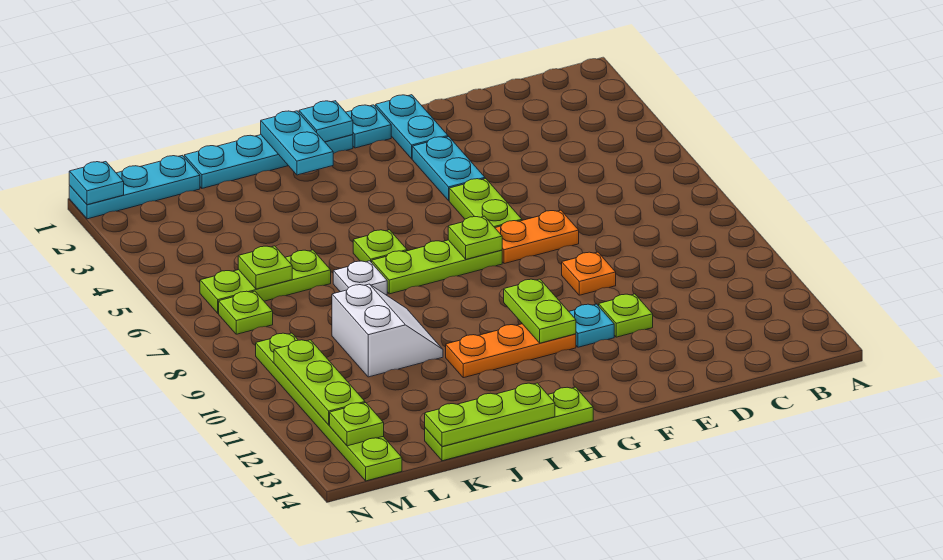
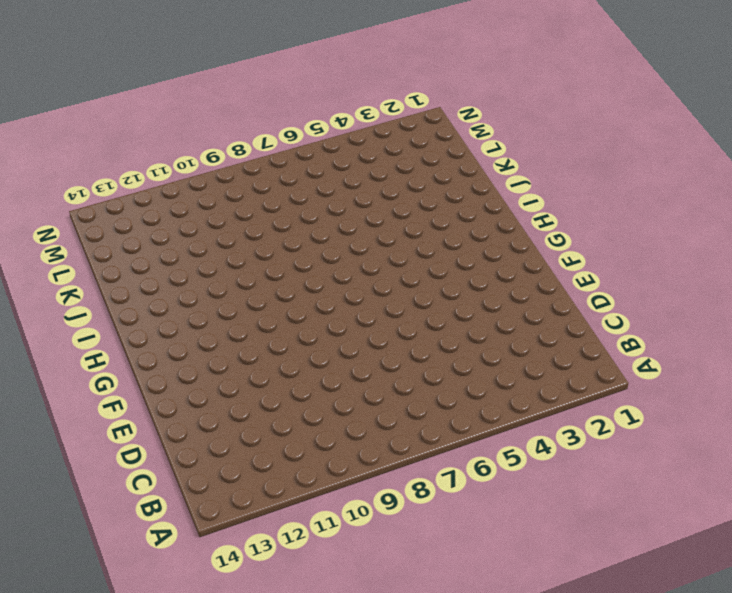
none -> orange plate E7:F7 level 1
none -> orange plate E9 level 1
none -> lime plate E11 level 1

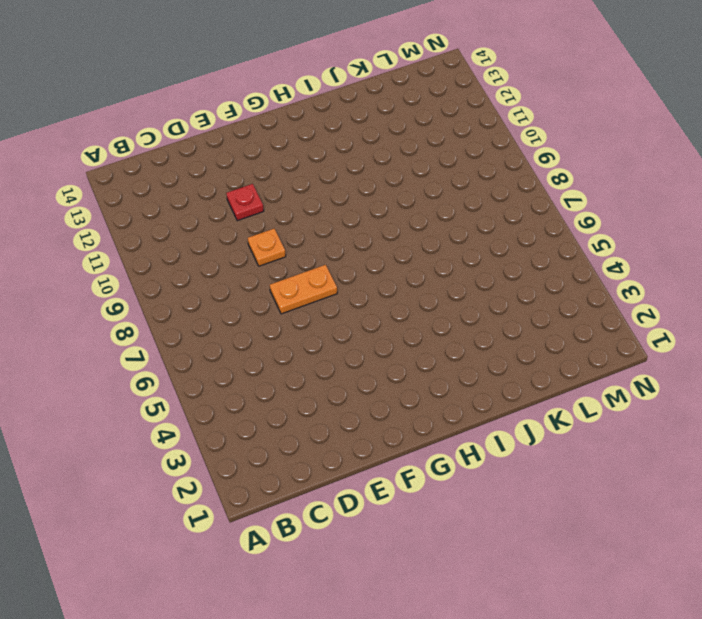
red plate E11 level 1 -> lime plate E11 level 1
none -> cyan plate F1:F2 level 1
none -> cyan plate F3:F4 level 1
none -> lime plate F5:F6 level 1

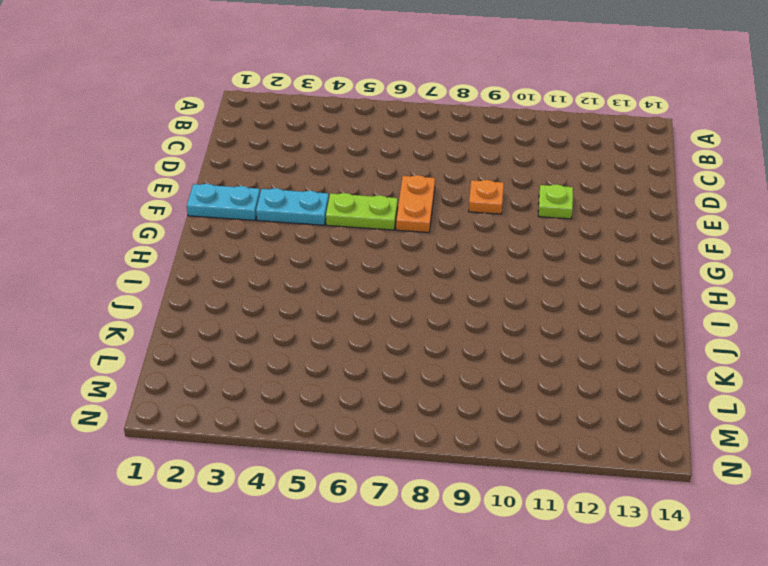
none -> cyan plate F11 level 1
none -> cyan plate G1 level 1
none -> lime plate G7:I7 level 1

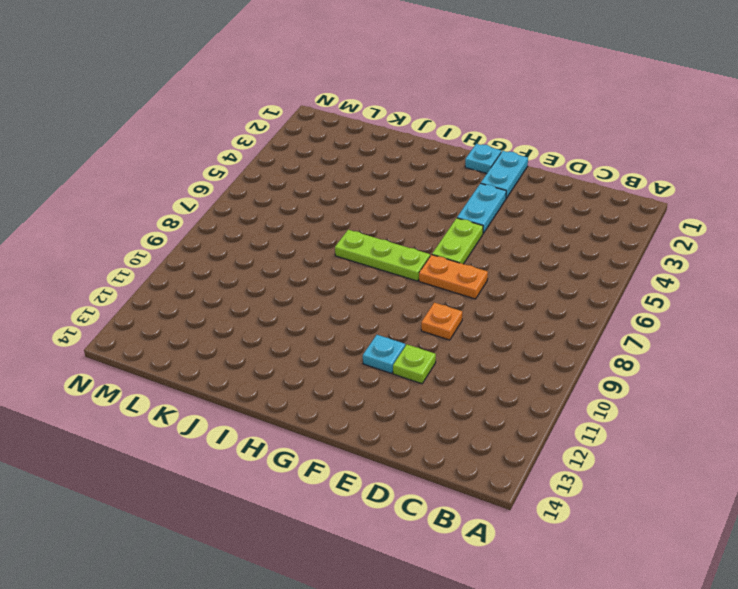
none -> orange plate G11:I11 level 1
none -> cyan plate H1:K1 level 1
none -> lime plate H14:K14 level 1

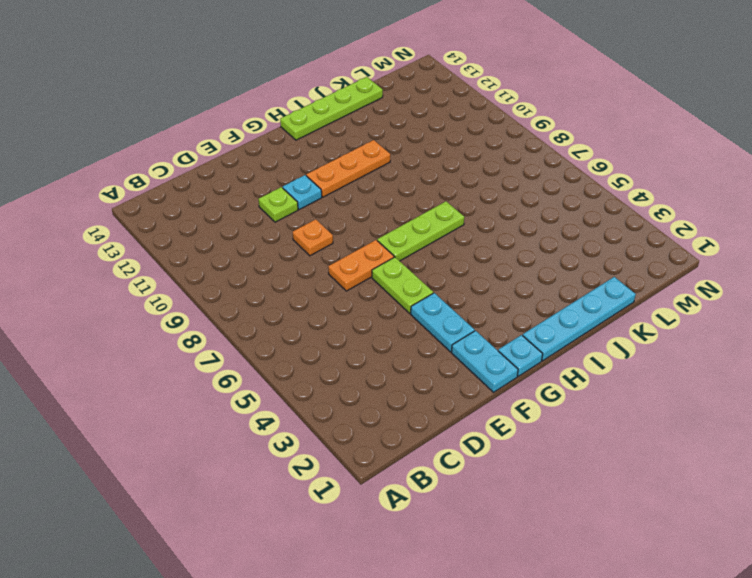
none -> lime plate I6 level 1
none -> white plate J7 level 1
none -> white slope J9:K10 level 1 top K

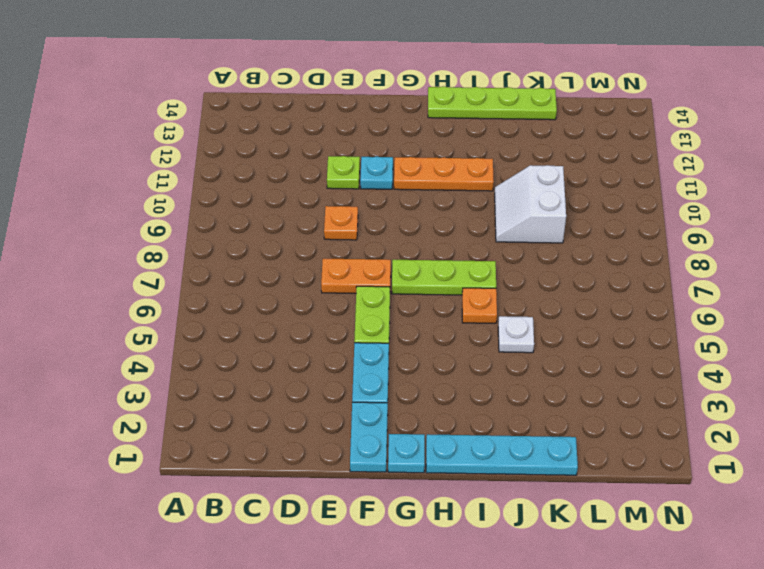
orange plate I6 level 1 -> lime plate I6 level 1
white plate J5 level 1 -> white plate J7 level 1
none -> lime plate K6:M6 level 1
none -> cyan plate L1:N1 level 1
none -> lime plate M7 level 1

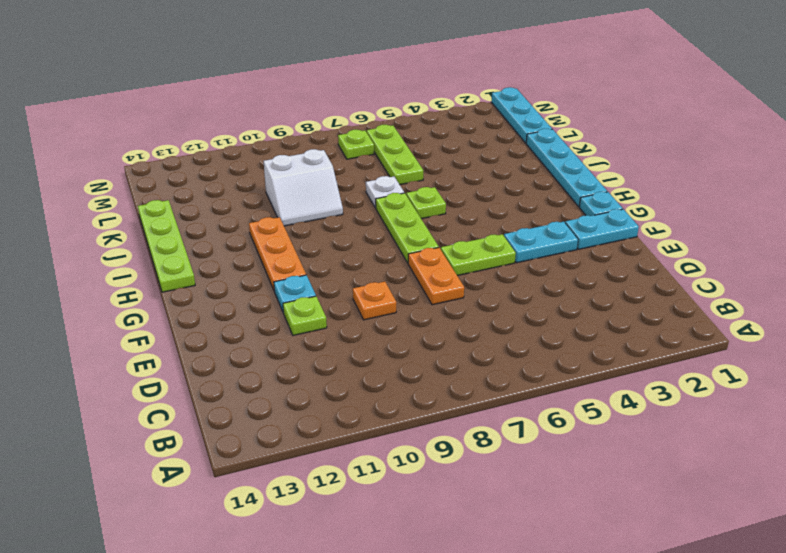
none -> lime plate M9:M14 level 1
none -> lime plate G7 level 2
none -> lime plate G10:G11 level 2

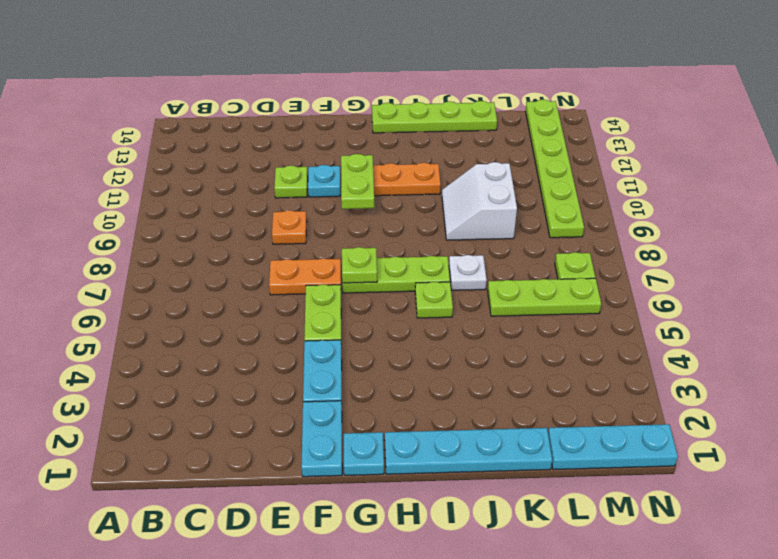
none -> cyan plate H1 level 2
none -> cyan plate I1:I2 level 2
none -> lime plate I14:K14 level 2

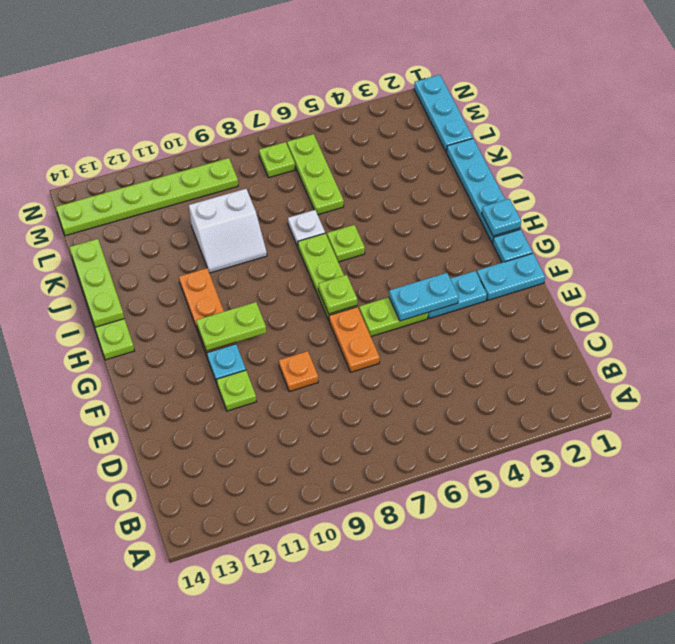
cyan plate F4:F5 level 2 -> cyan plate I1:I2 level 2
none -> lime plate L6 level 2
none -> lime plate M10:M12 level 2
none -> lime plate M13 level 2

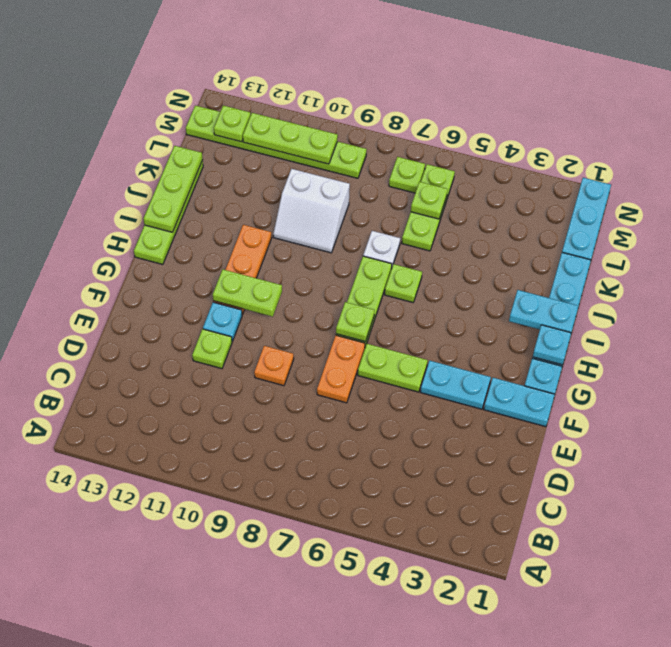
none -> cyan plate N1 level 2

